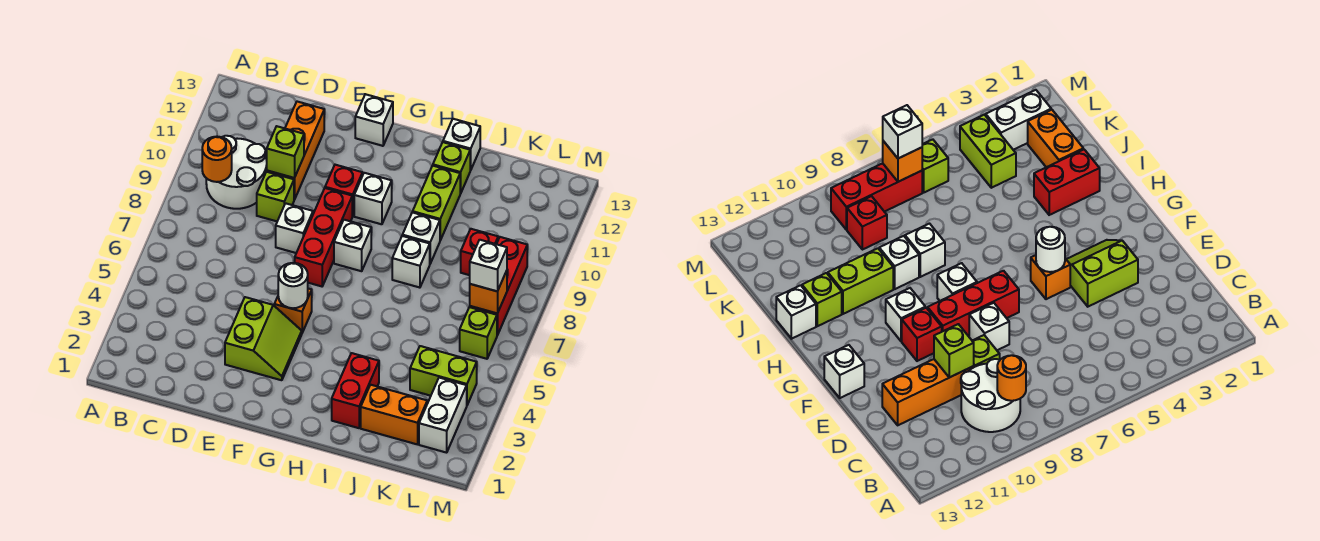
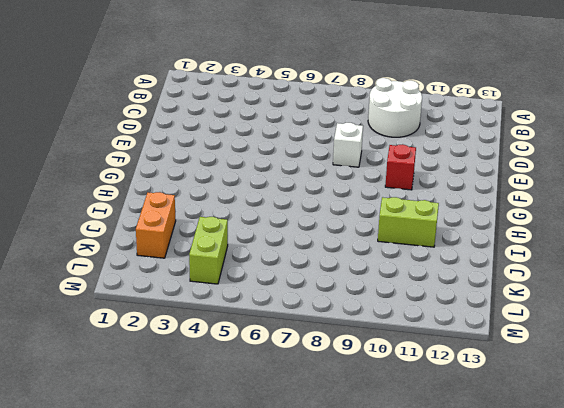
none -> lime brick D9 level 1
none -> orange brick D10:D12 level 1
none -> lime slope E3:F4 level 1 top E

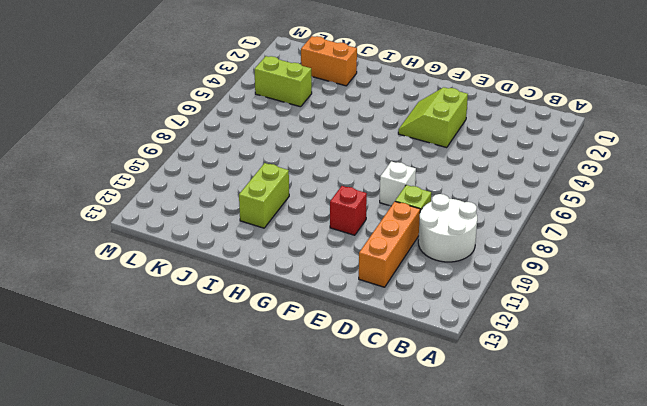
none -> orange brick F5 level 1
none -> red brick F7:F9 level 1
none -> white brick F13 level 1

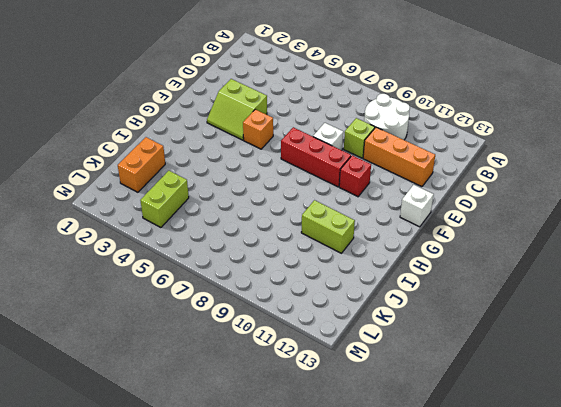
none -> white brick G8 level 1
none -> white brick G10 level 1
none -> red brick I2:I3 level 1

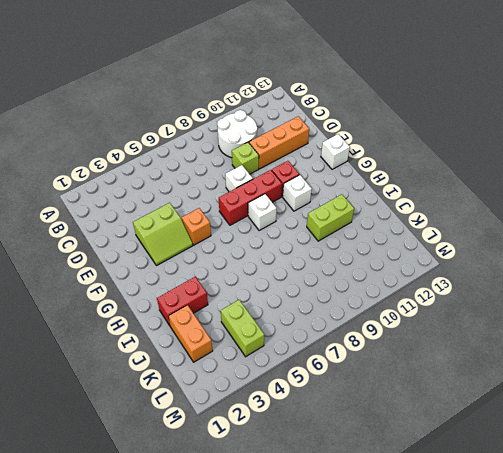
none -> white brick I8 level 1
none -> white brick I9 level 1
none -> lime brick I12 level 1

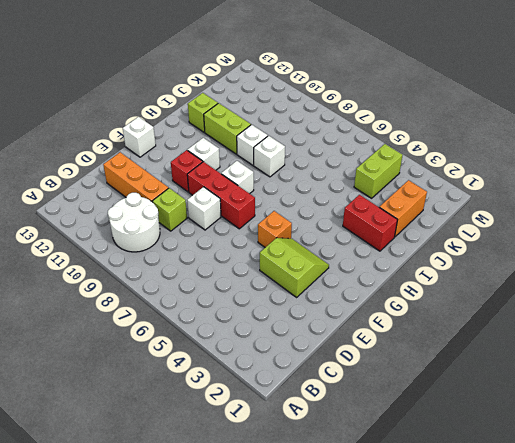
none -> white brick I13 level 1
none -> red brick K9 level 1
none -> white brick L2:L3 level 1

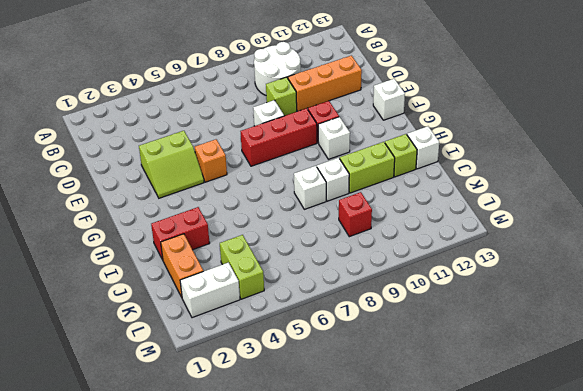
none -> white brick G8 level 1
none -> lime brick L6 level 1
none -> red brick L7:L9 level 1

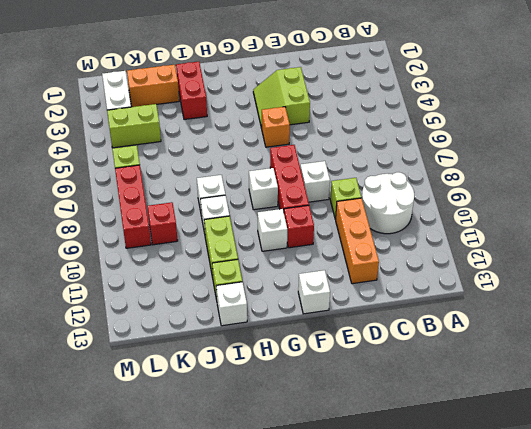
none -> orange round brick B9 level 2
none -> lime brick D10 level 2
none -> white round brick F5 level 2

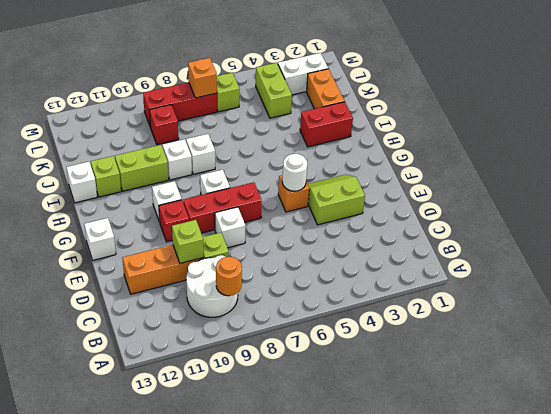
none -> white brick L7 level 3

